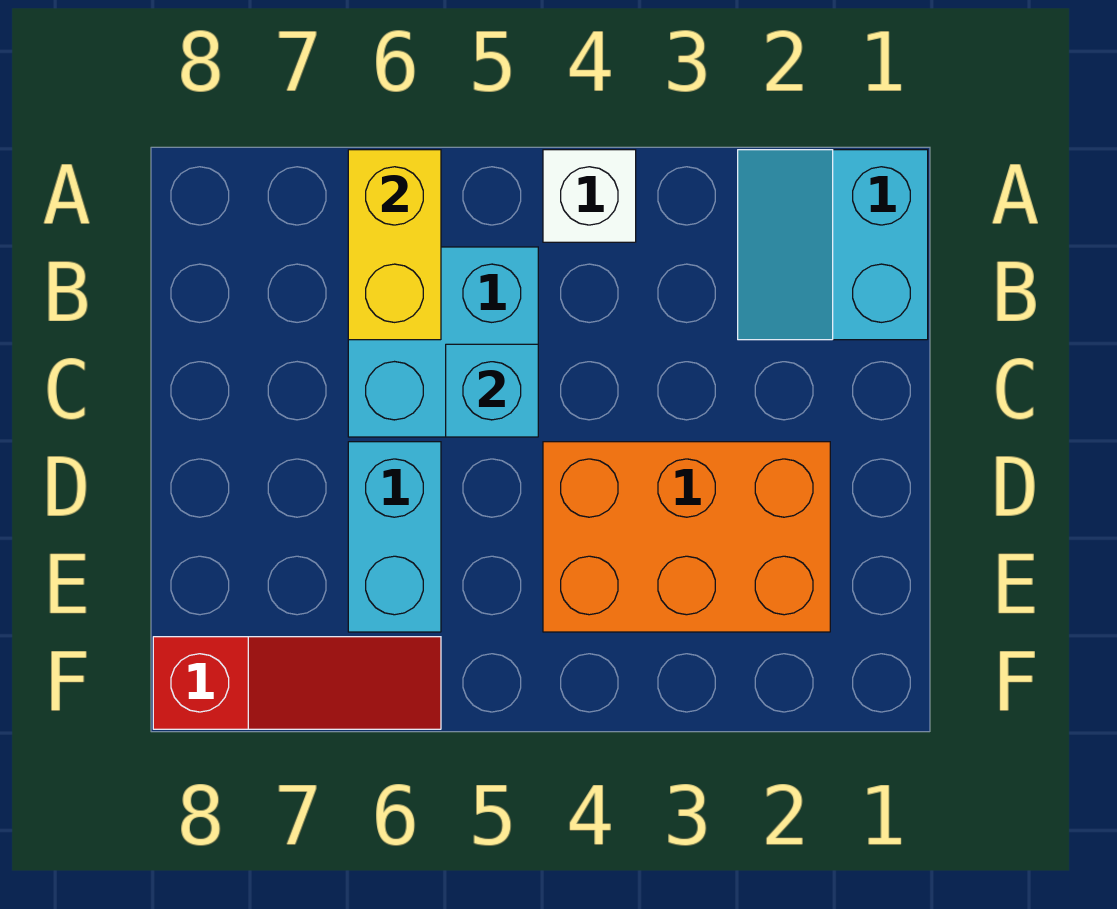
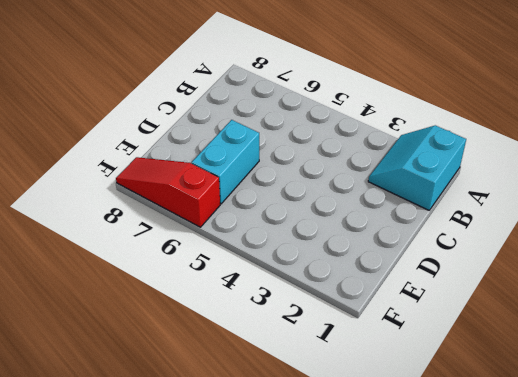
red slope F6:F8 level 1 top 6 -> red slope F6:F8 level 1 top 8
none -> white brick A4 level 1
none -> cyan brick B5:C6 level 1

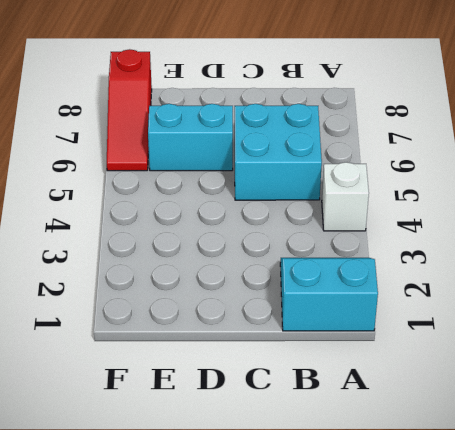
none -> orange brick D2:E4 level 1
none -> yellow brick A6:B6 level 2

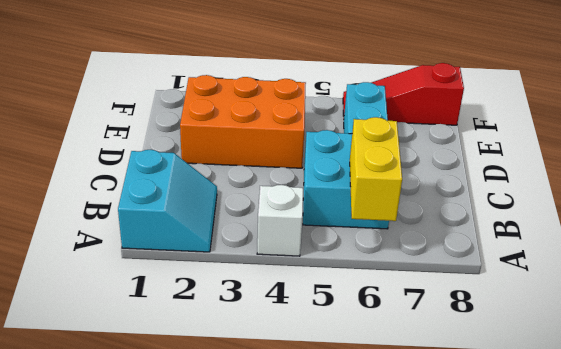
none -> cyan brick C5 level 2

